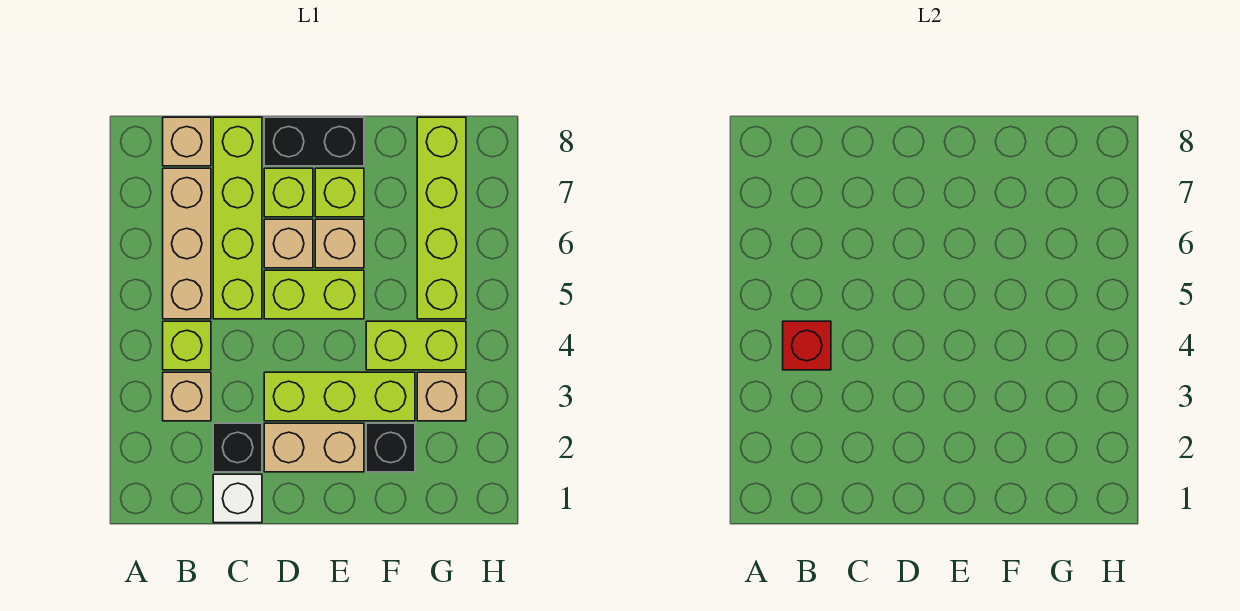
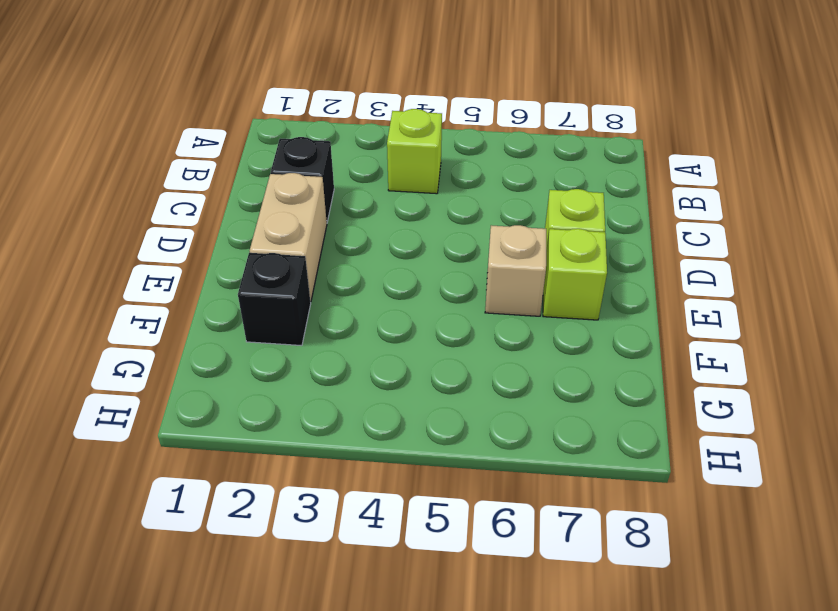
none -> tan brick B3 level 1
none -> tan brick B5:B7 level 1
none -> tan brick B8 level 1

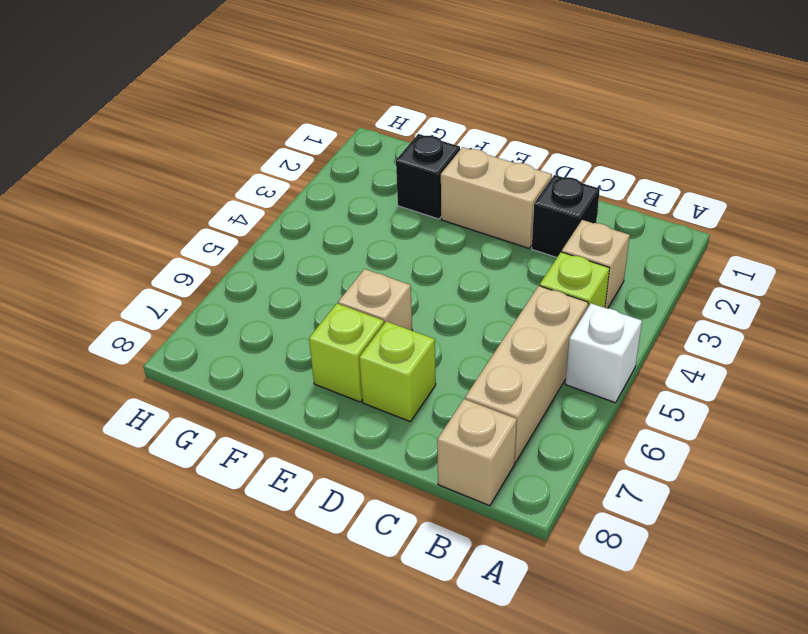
white brick A5 level 1 -> white brick C1 level 1
none -> lime brick C5:C8 level 1
none -> lime brick D3:F3 level 1
none -> lime brick D5:E5 level 1

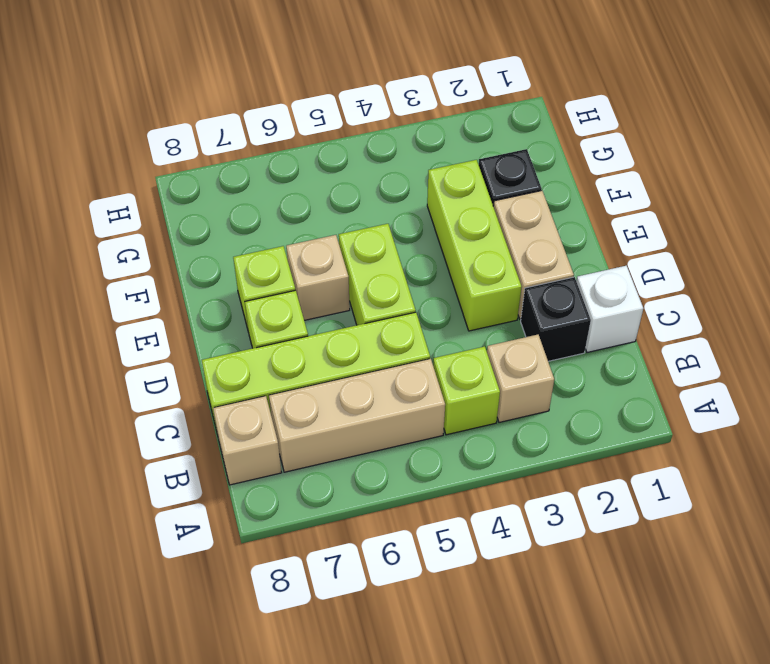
none -> tan brick D6 level 1
none -> black brick D8:E8 level 1
none -> lime brick F4:G4 level 1

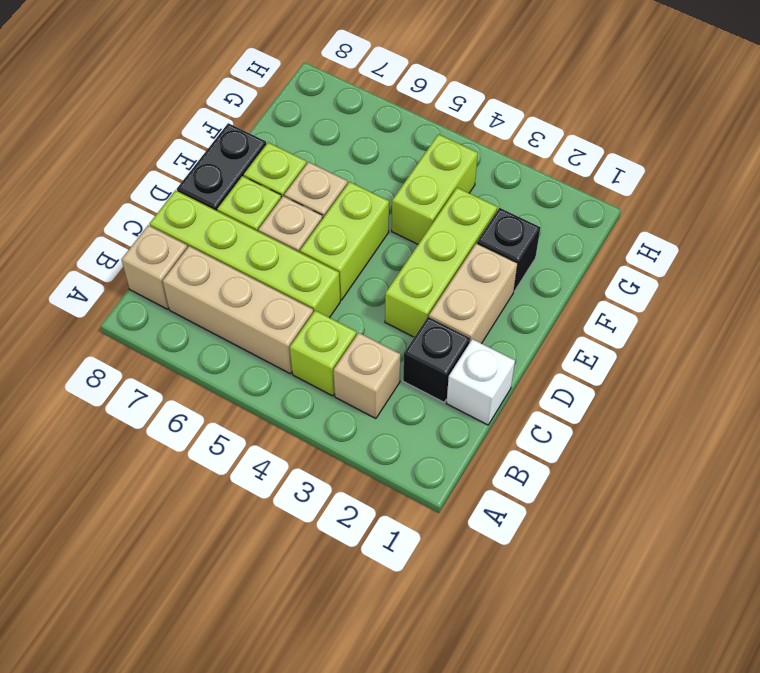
none -> tan brick G3 level 1
none -> lime brick G5:G8 level 1
none -> red brick B4 level 2

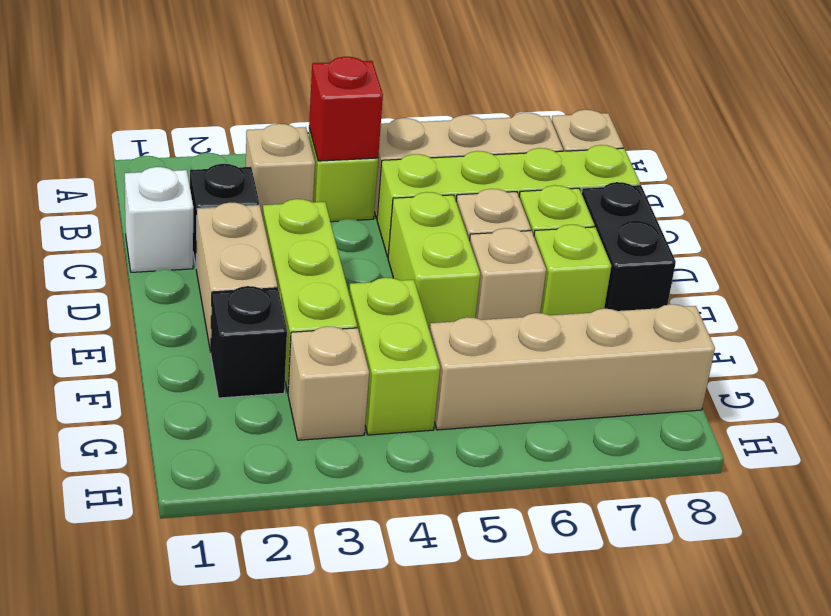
tan brick G5:G8 level 1 -> lime brick G5:G8 level 1

